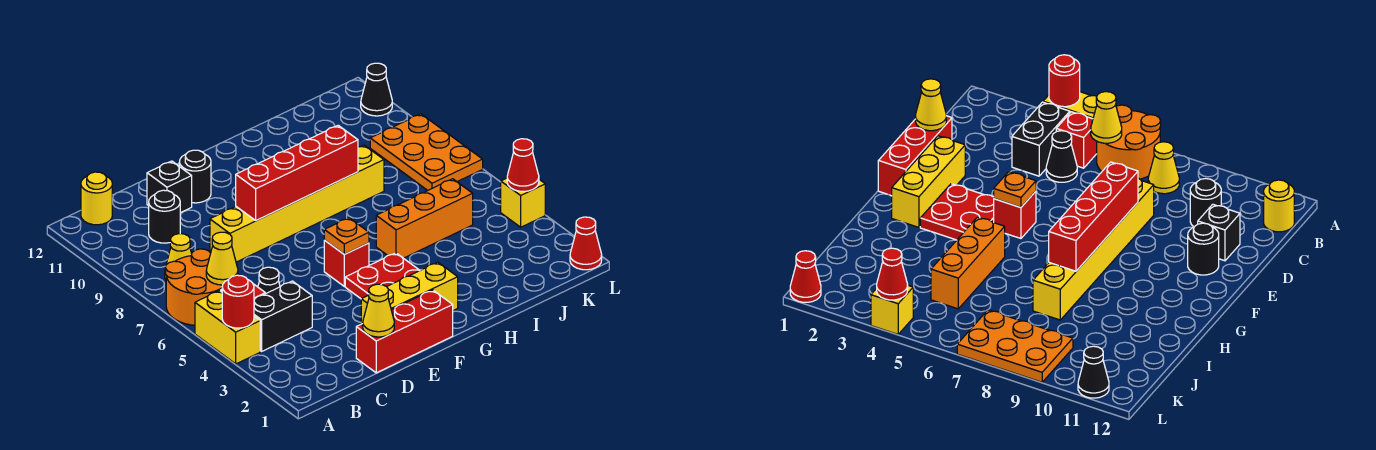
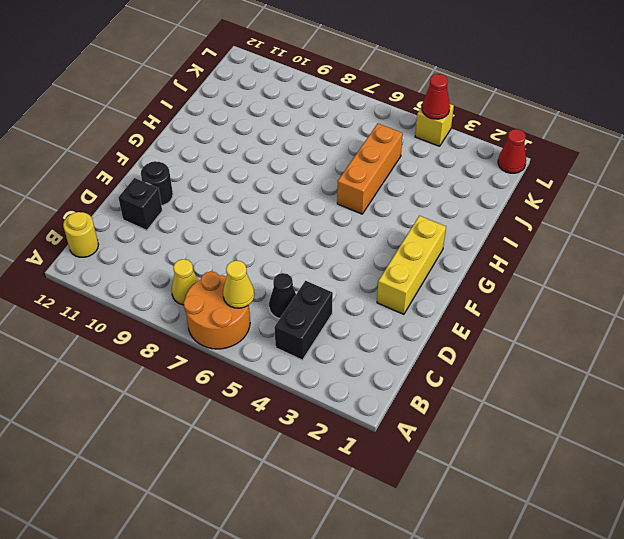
none -> yellow brick A4:A5 level 1
none -> red brick B5 level 1
none -> black round brick C10 level 1

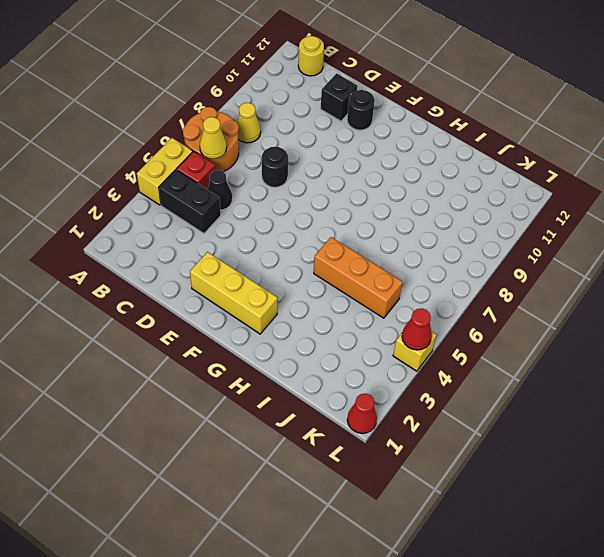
black round brick D7 level 1 -> black round brick C10 level 1
none -> red brick D1:F1 level 1
none -> yellow brick D8:I8 level 1
none -> red plate F3:G4 level 1

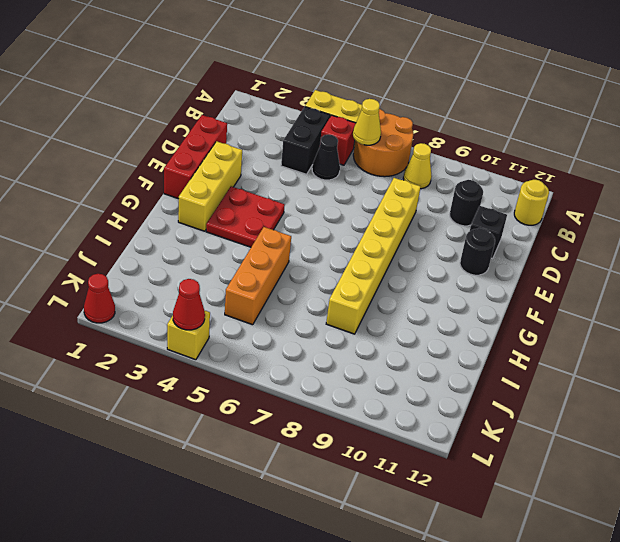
none -> red brick F5 level 1
none -> orange plate K7:L9 level 1
none -> black cone L11 level 1

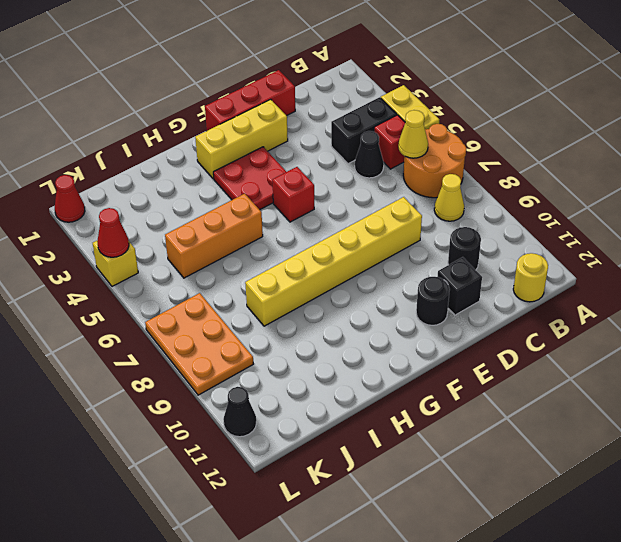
none -> red round brick A4 level 2
none -> yellow cone D1 level 2
none -> red brick E8:H8 level 2

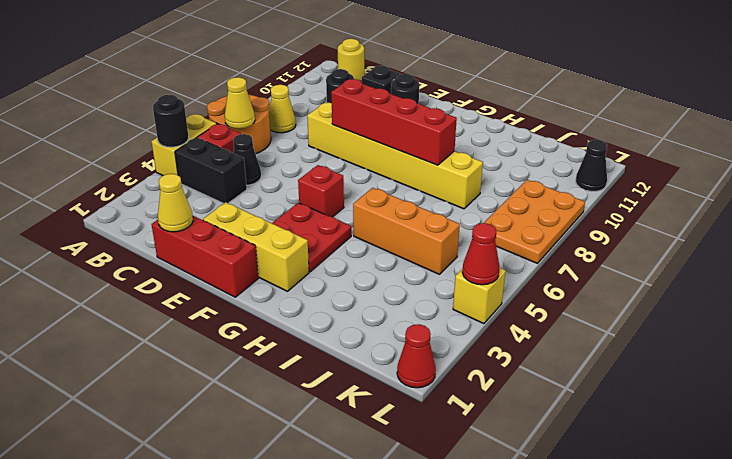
black round brick A4 level 2 -> red round brick A4 level 2
none -> orange plate F5 level 2

